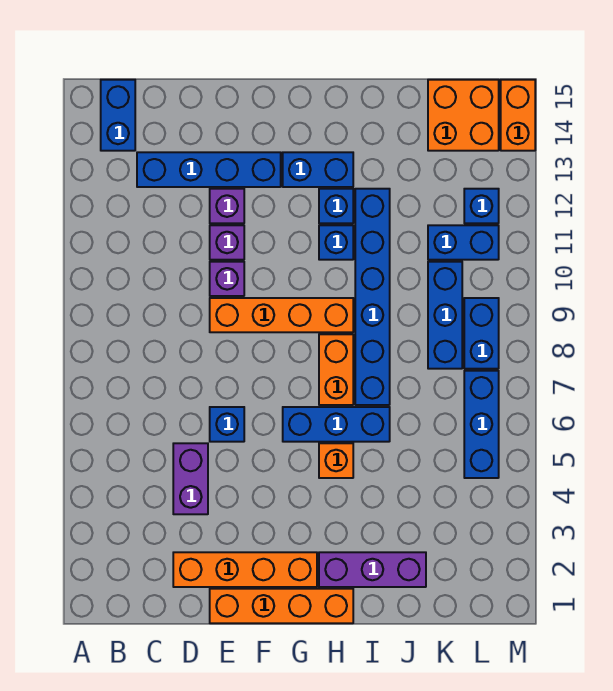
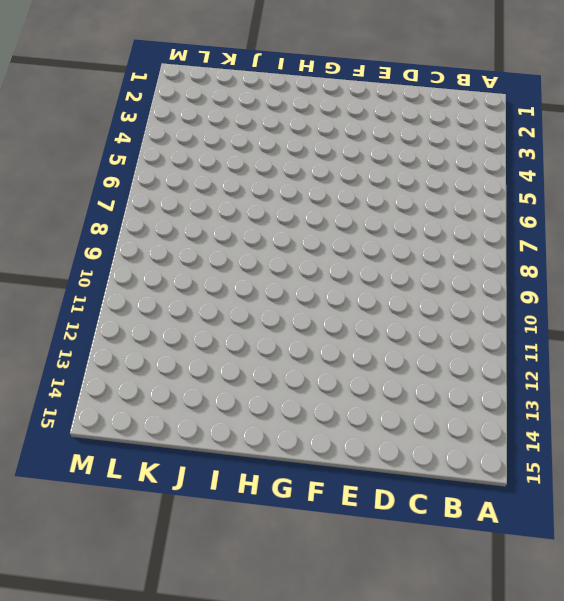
none -> blue brick B14:B15 level 1
none -> blue brick C13:F13 level 1
none -> orange brick D2:G2 level 1

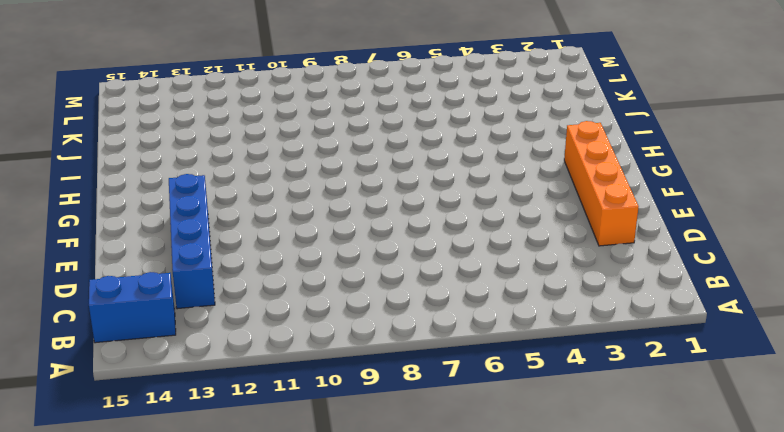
none -> purple brick D4:D5 level 1
none -> orange brick E1:H1 level 1
none -> blue brick E6 level 1

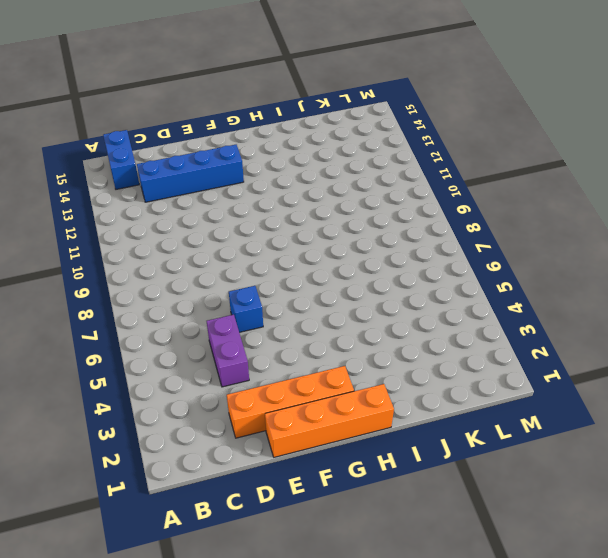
none -> orange brick E9:H9 level 1
none -> purple brick E10 level 1
none -> purple brick E11 level 1

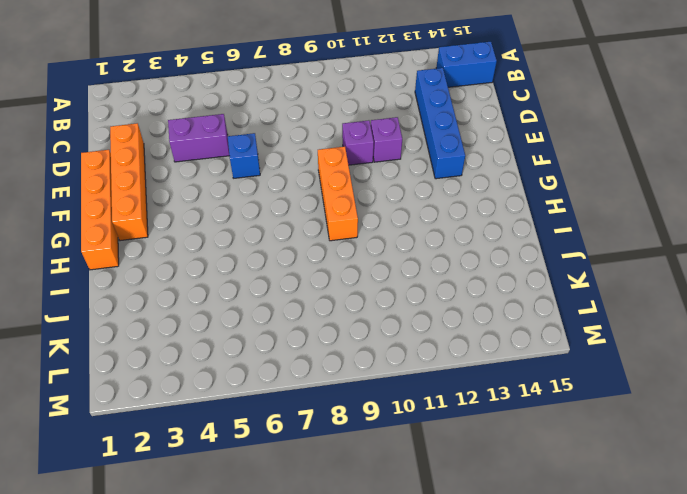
orange brick F9:H9 level 1 -> orange brick E9:H9 level 1
none -> purple brick E12 level 1
none -> blue brick G6:I6 level 1
none -> blue brick G13:H13 level 1

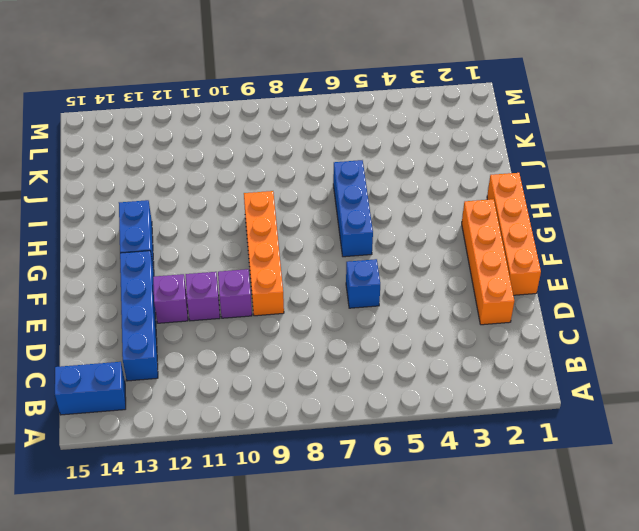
none -> purple brick D4:D5 level 1
none -> purple brick H2:J2 level 1
none -> orange brick H5 level 1

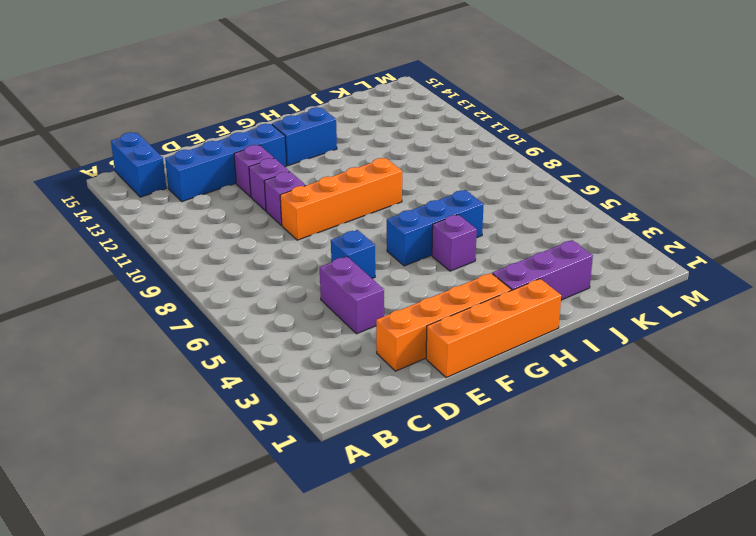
purple brick H5 level 1 -> orange brick H5 level 1
none -> orange brick H7:H8 level 1
none -> blue brick H11 level 1
none -> blue brick H12 level 1

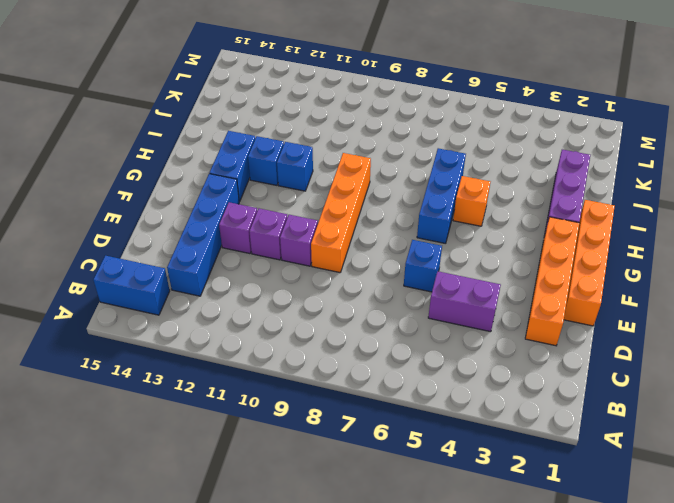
none -> orange brick H7:H8 level 1
none -> blue brick I7:I12 level 1
none -> blue brick K8:K10 level 1

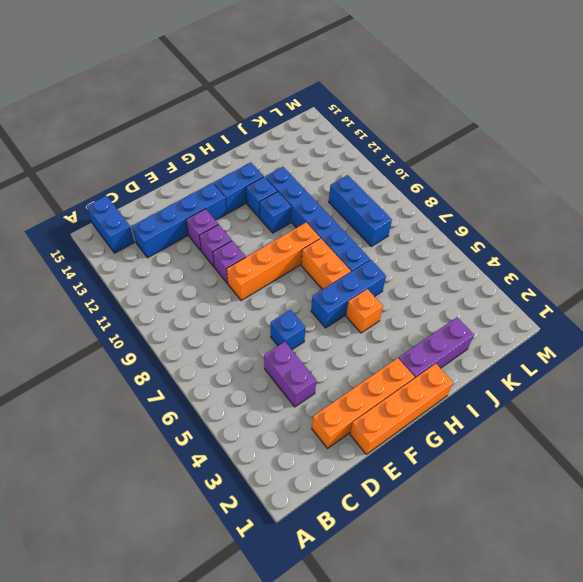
none -> blue brick K11:L11 level 1
none -> orange brick K14:L15 level 1
none -> blue brick L5:L7 level 1

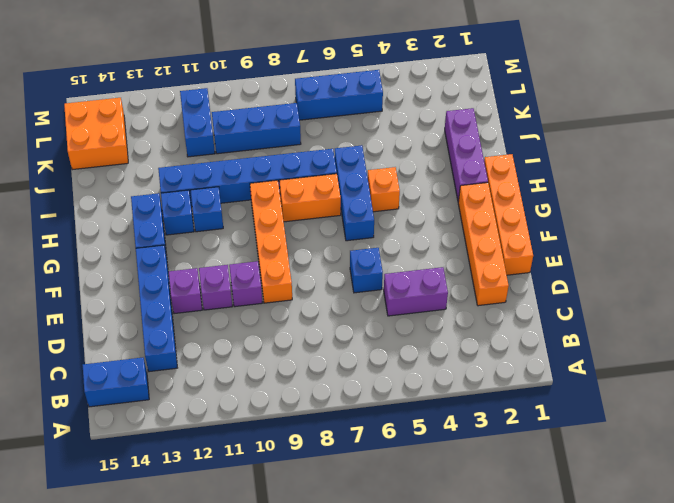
none -> blue brick L8:L9 level 1
none -> blue brick L12 level 1
none -> orange brick M14:M15 level 1

